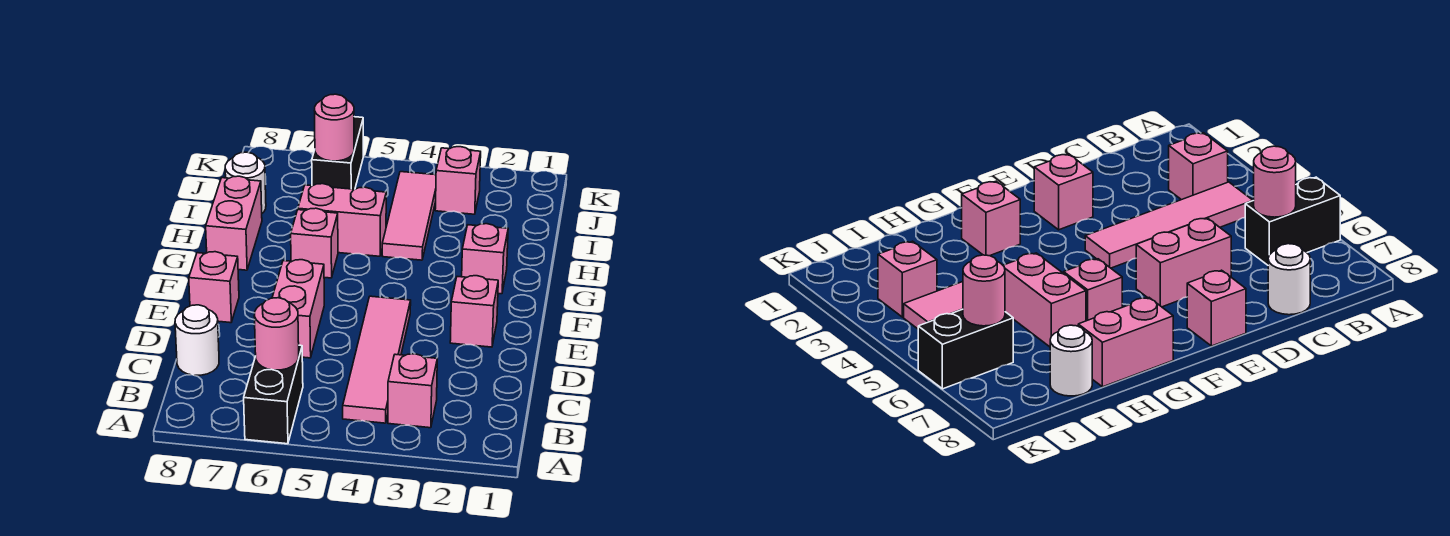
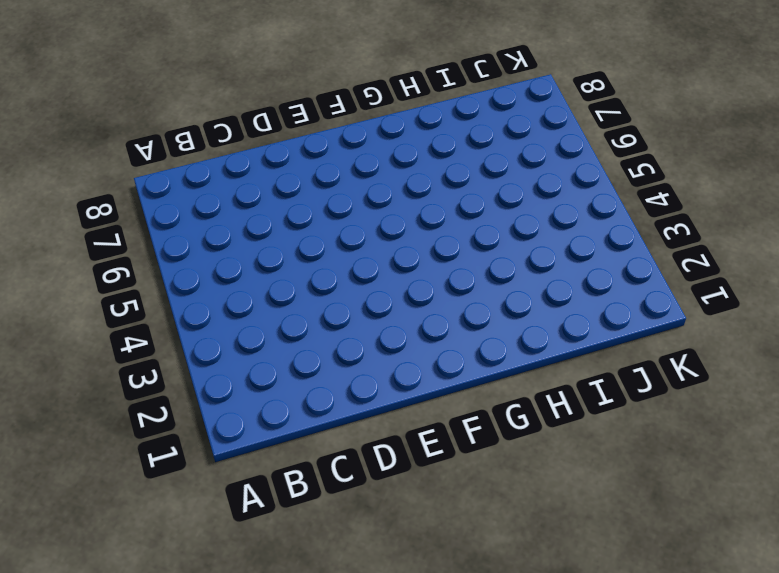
none -> black brick A6:B6 level 1
none -> pink brick B3 level 1
none -> pink tile B4:E4 level 1

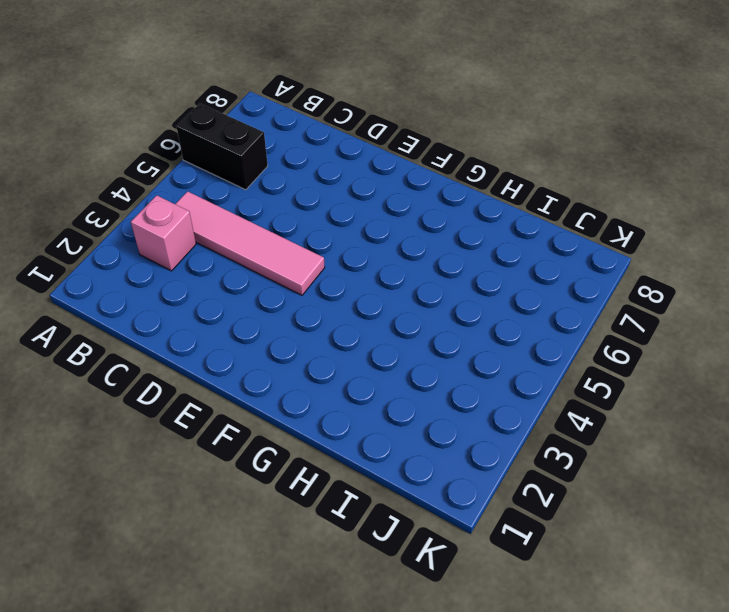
none -> white round brick C8 level 1
none -> pink brick D6:E6 level 1
none -> pink brick E2 level 1

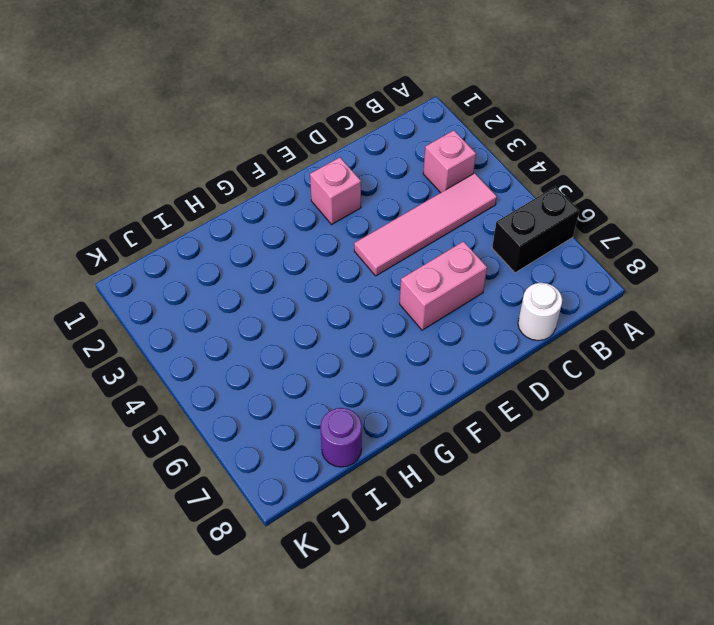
purple round brick I8 level 1 -> white round brick I8 level 1
none -> pink brick E8 level 1
none -> pink brick G2 level 1
none -> pink brick G6 level 1

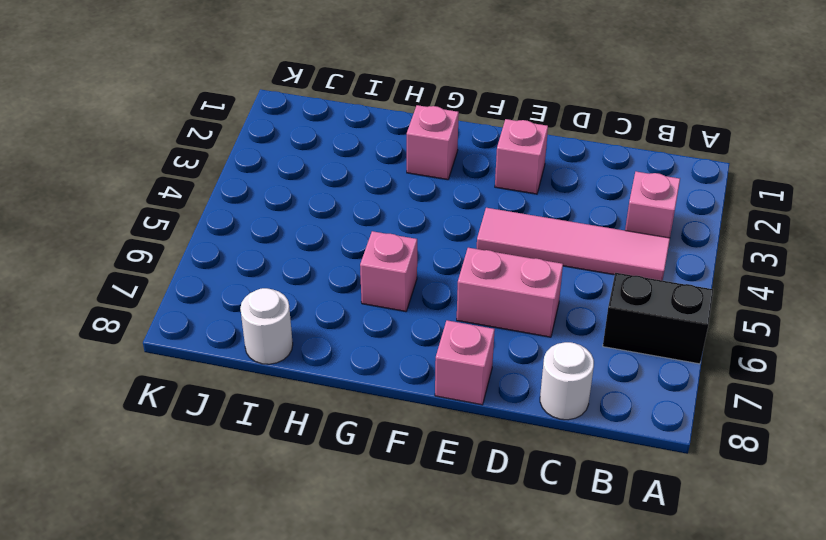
none -> pink brick G8:H8 level 1
none -> pink tile H4:J4 level 1
none -> pink brick H5:H6 level 1

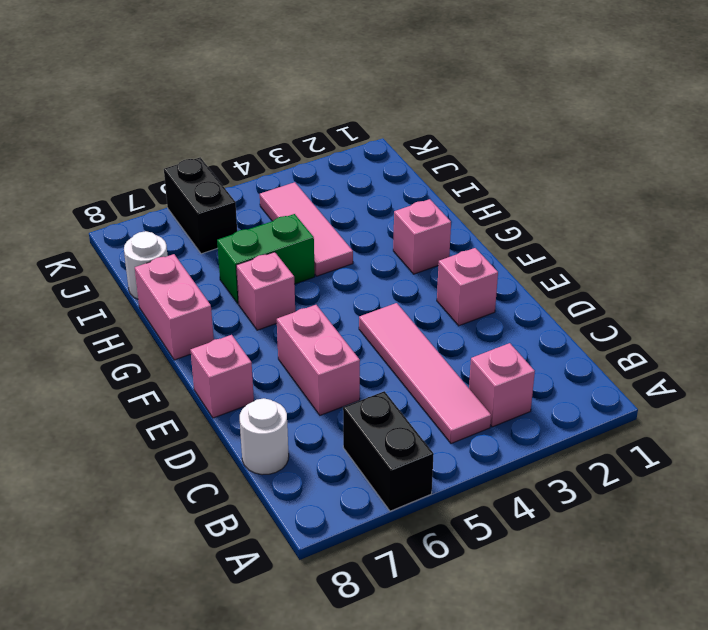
green brick H5:H6 level 1 -> pink brick H5:H6 level 1
none -> pink brick J3 level 1
none -> pink round brick B6 level 2
none -> pink round brick J6 level 2

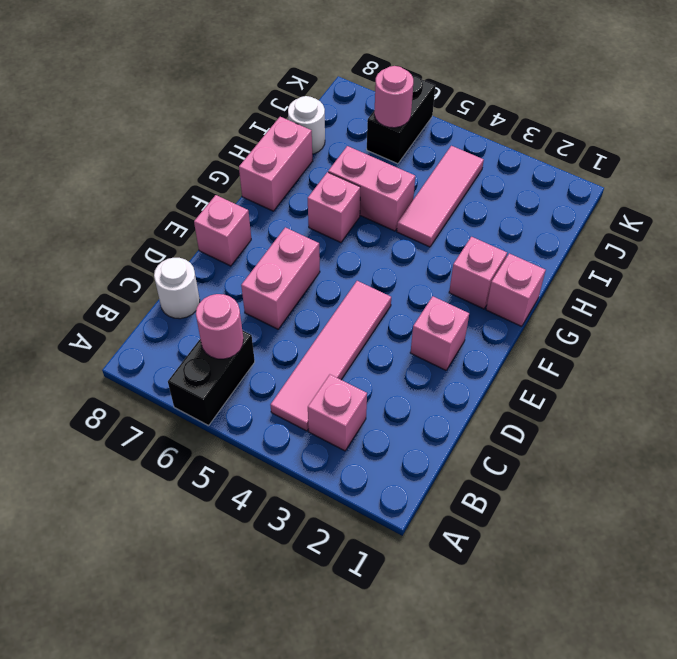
pink brick G1 level 1 -> pink brick J3 level 1

